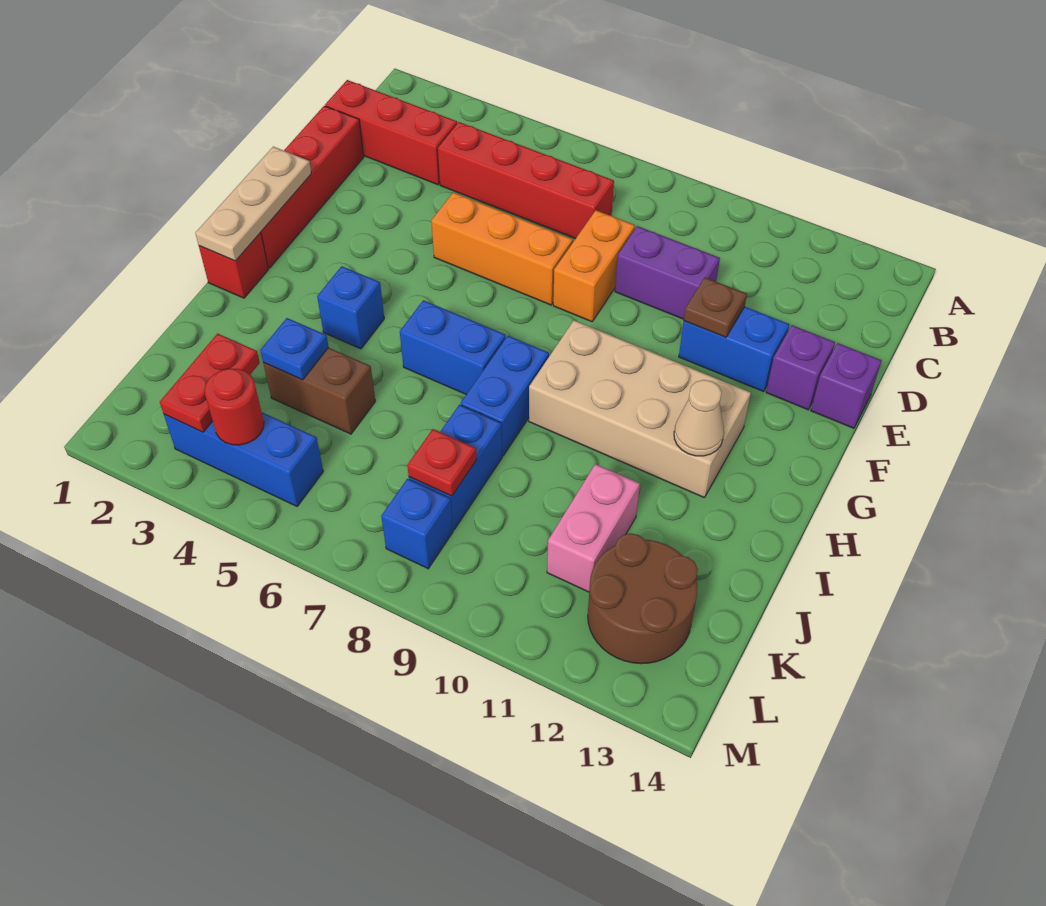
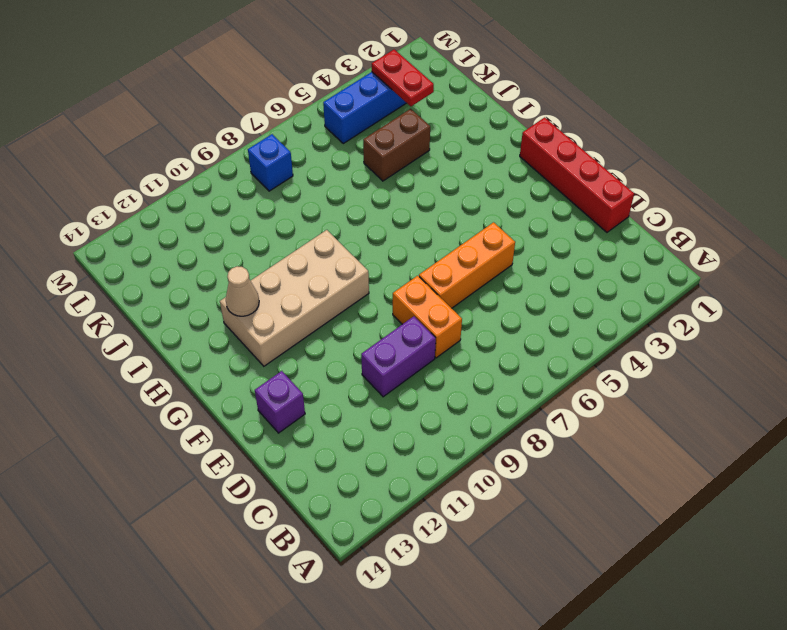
none -> red brick C1:C3 level 1
none -> red brick C4:C7 level 1
none -> blue brick E11:E12 level 1

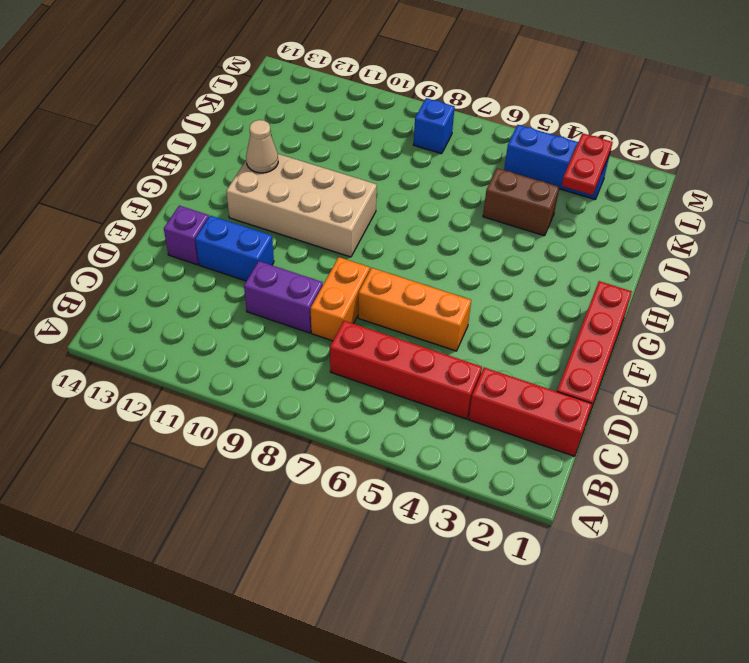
none -> purple brick E14 level 1
none -> red brick H1 level 1
none -> blue brick H4 level 1

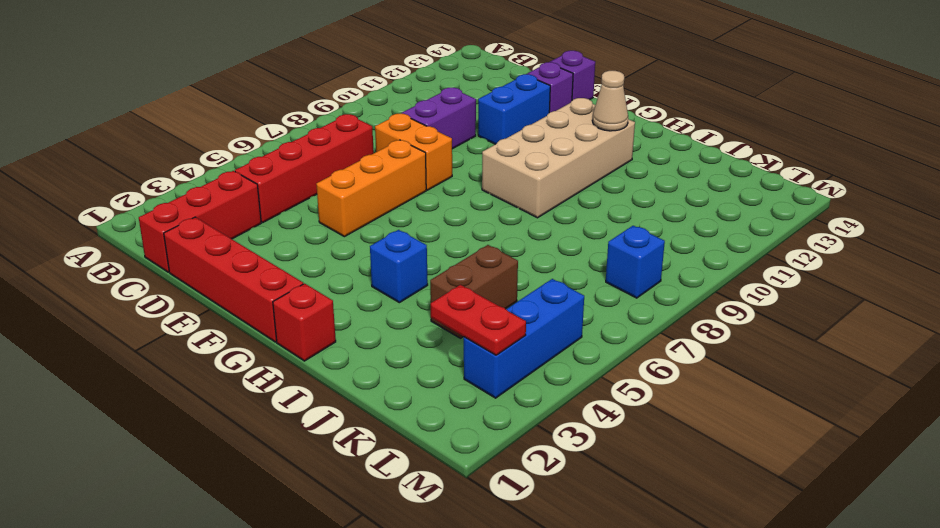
none -> blue brick H6:H7 level 1
none -> blue brick H8:I8 level 1
none -> blue brick J8:K8 level 1

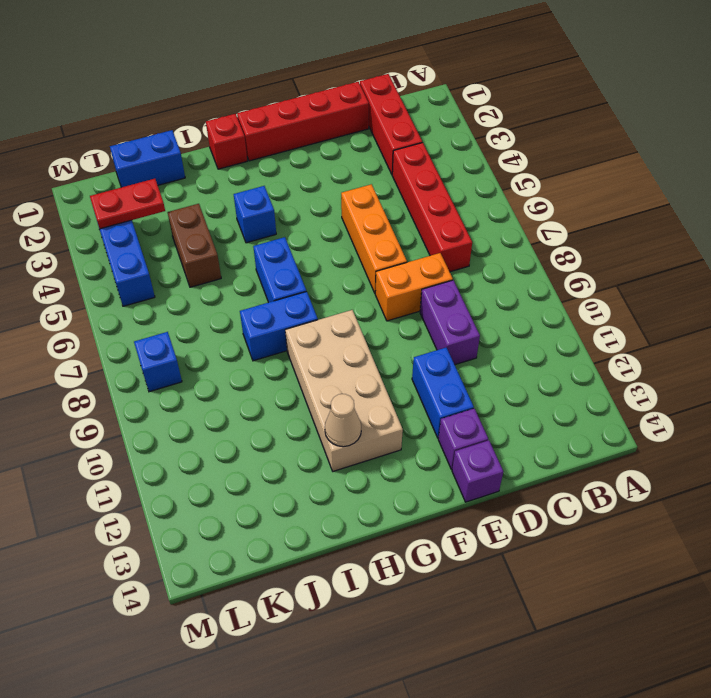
blue brick J1:K1 level 1 -> blue brick J8:K8 level 1
none -> pink brick J11:K11 level 1
none -> brown round brick K12:L13 level 1
none -> brown plate E11 level 2

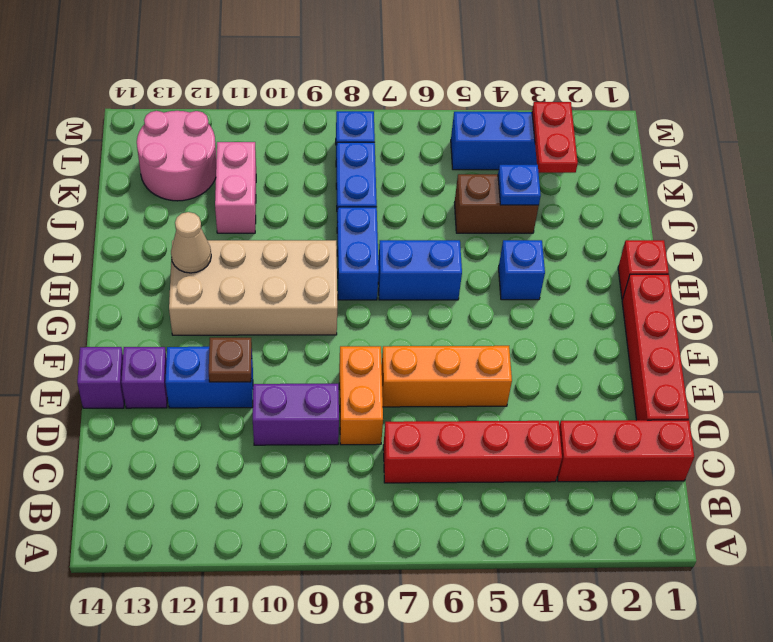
pink round brick K12:L13 level 1 -> brown round brick K12:L13 level 1
none -> tan plate F1:H1 level 2
none -> red plate K8 level 2
none -> red round brick L4 level 2

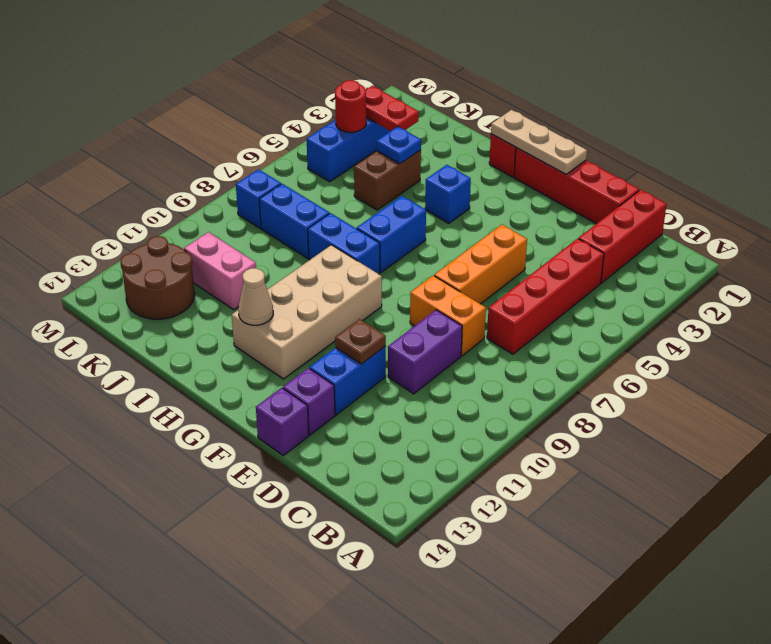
none -> red plate K8 level 2

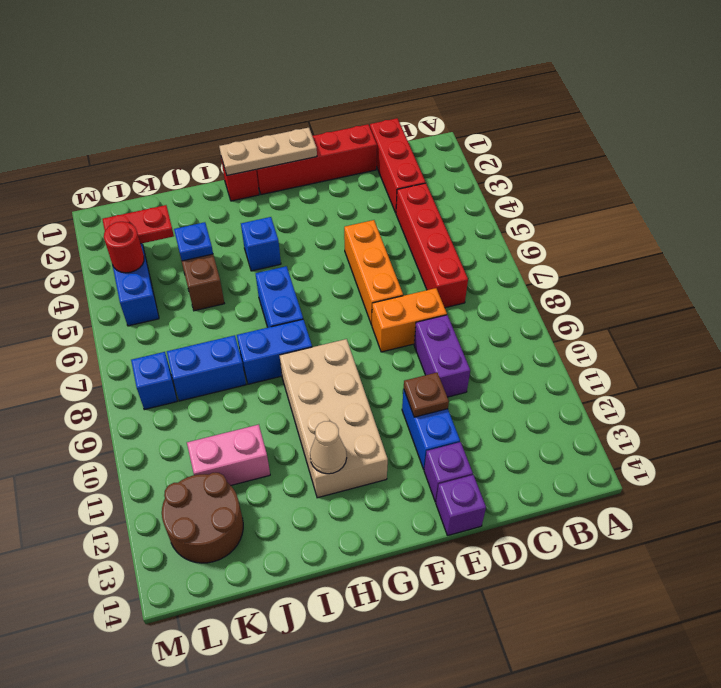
none -> red plate K8 level 2

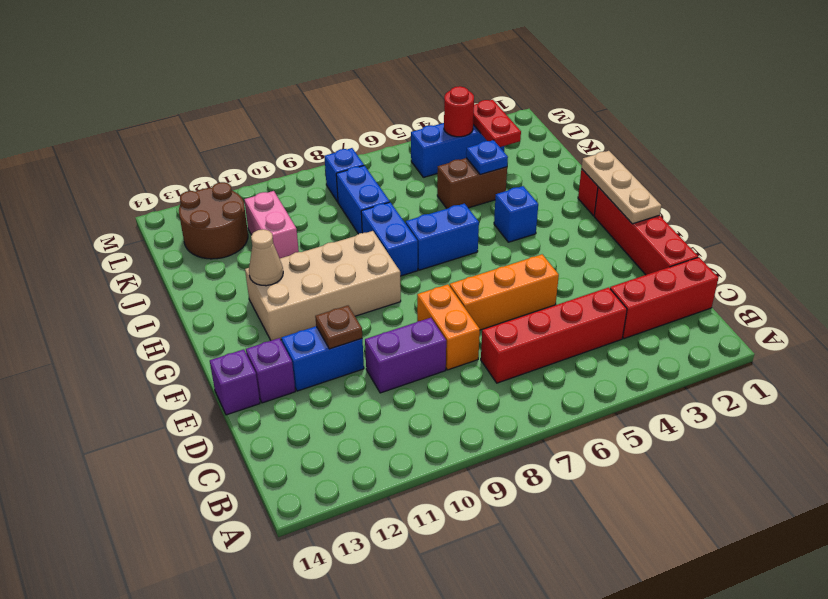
none -> red plate K8 level 2

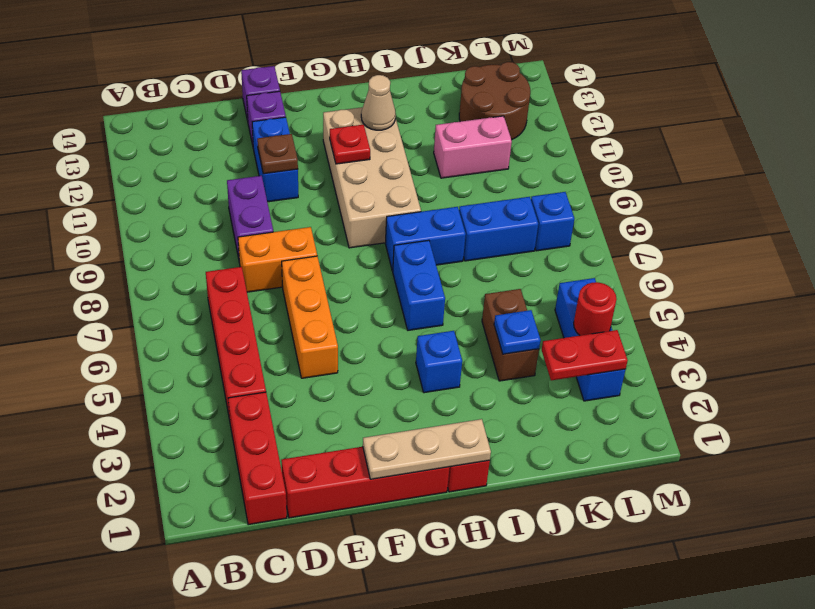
red plate G11 level 2 -> red plate K8 level 2

